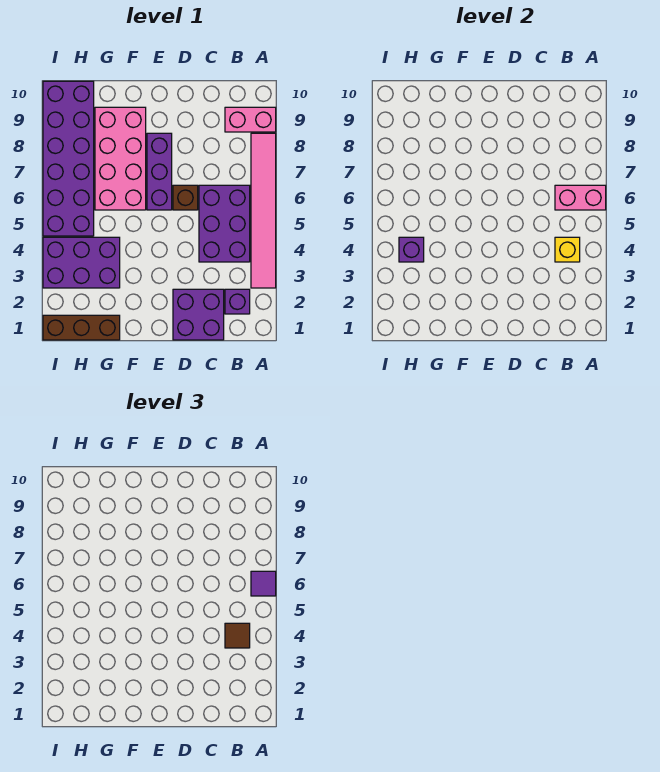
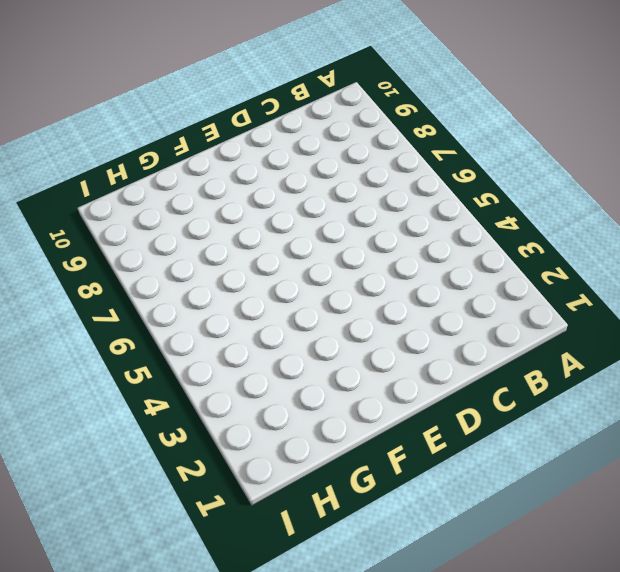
none -> pink tile A3:A8 level 1
none -> pink brick A9:B9 level 1
none -> purple brick B2 level 1

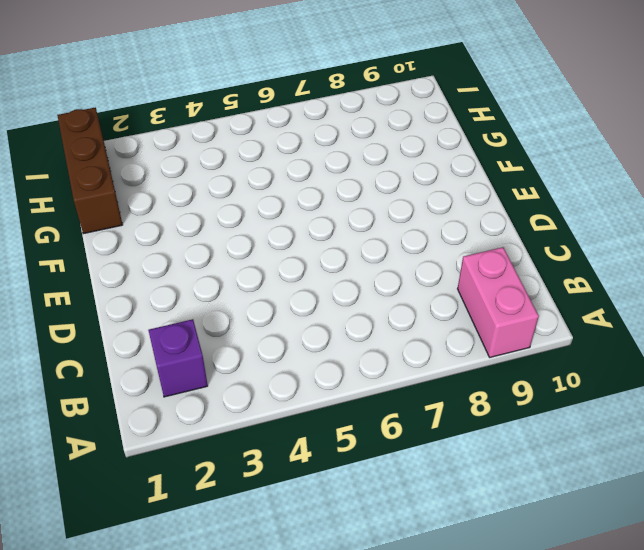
none -> pink tile A3:A8 level 1
none -> purple brick B4:C6 level 1
none -> purple brick C1:D2 level 1

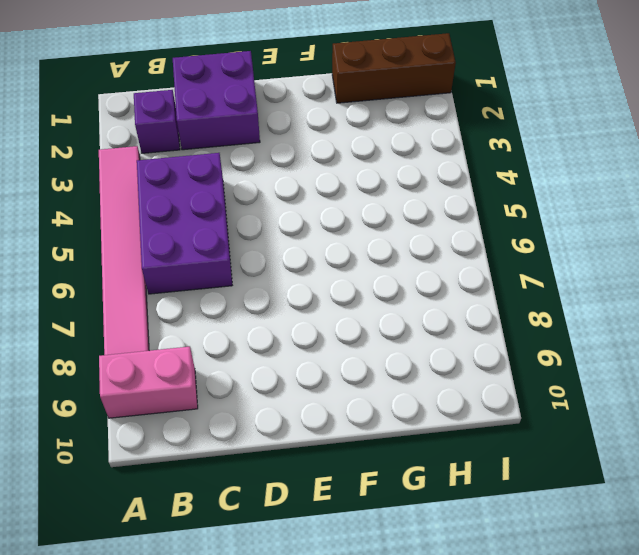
none -> brown brick D6 level 1
none -> purple brick E6:E8 level 1
none -> pink brick F6:G9 level 1

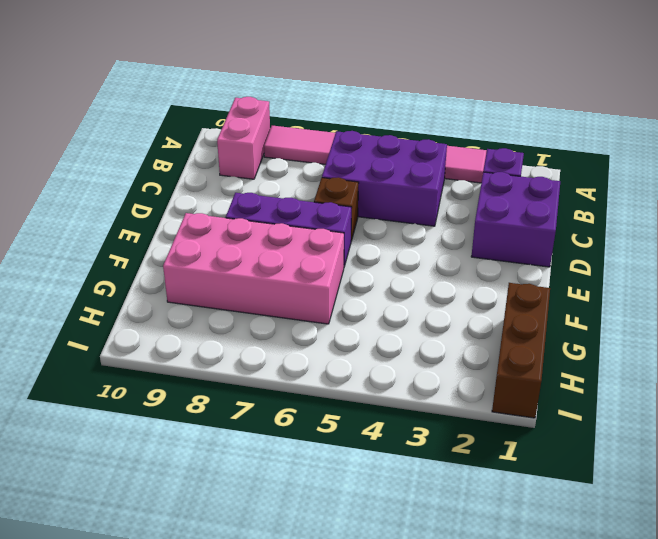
none -> purple brick G3:I4 level 1
none -> purple brick H5:I10 level 1
none -> pink brick A6:B6 level 2

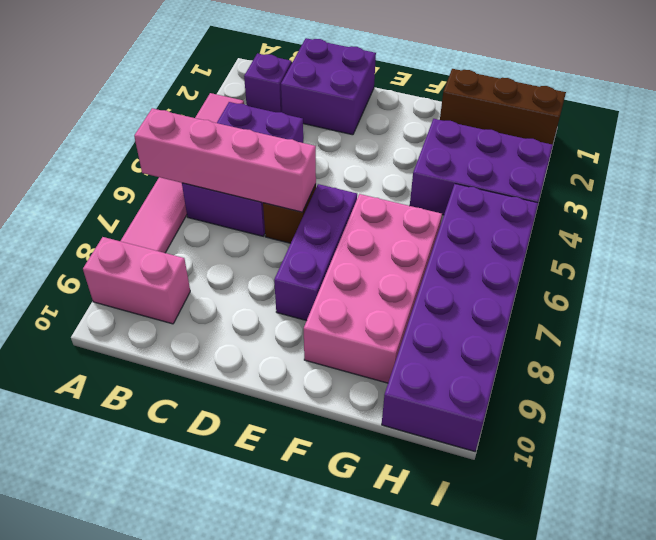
pink brick A6:D6 level 2 -> pink brick A6:B6 level 2
none -> yellow brick B4 level 2
none -> purple brick H4 level 2
none -> purple tile A6 level 3

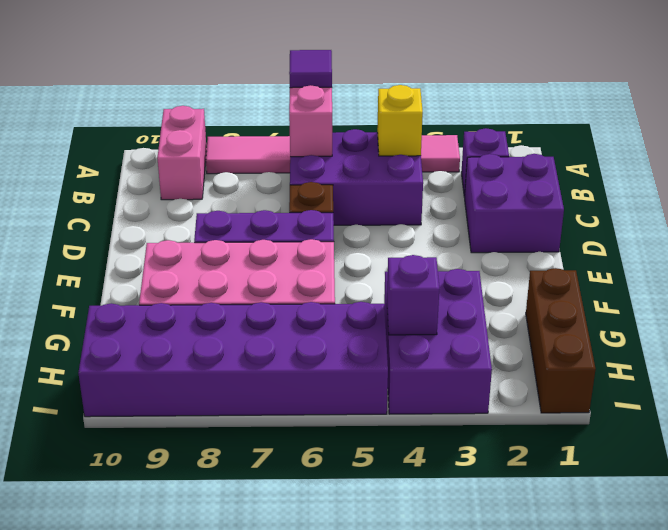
none -> brown tile B4 level 3

